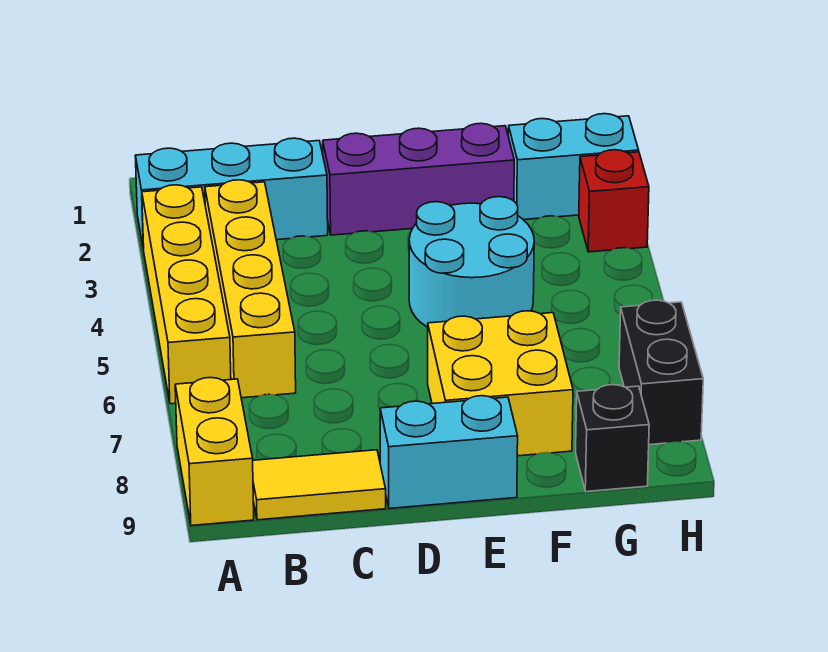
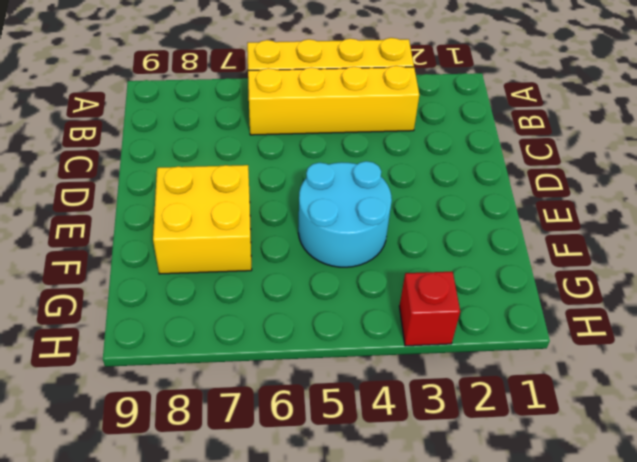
none -> cyan brick A2:C2 level 1
none -> yellow brick A8:A9 level 1
none -> yellow tile B9:C9 level 1

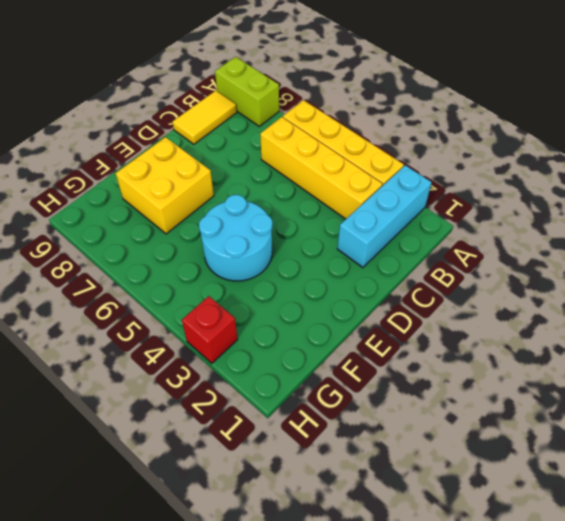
lime brick A8:A9 level 1 -> yellow brick A8:A9 level 1
none -> purple brick D2:F2 level 1
none -> cyan brick D9:E9 level 1
none -> cyan brick G2:H2 level 1

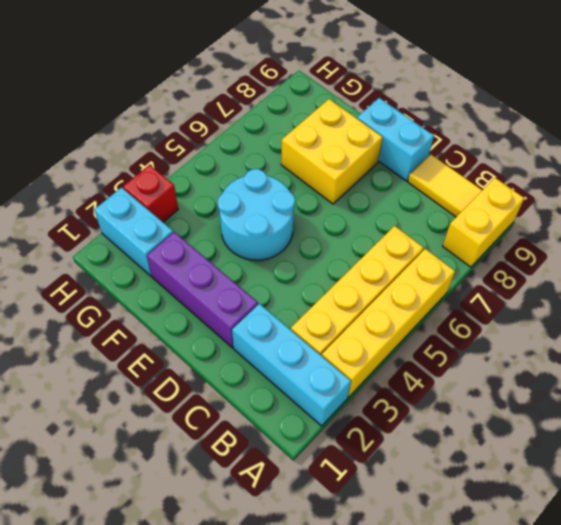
none -> black brick G9 level 1
none -> black brick H7:H8 level 1

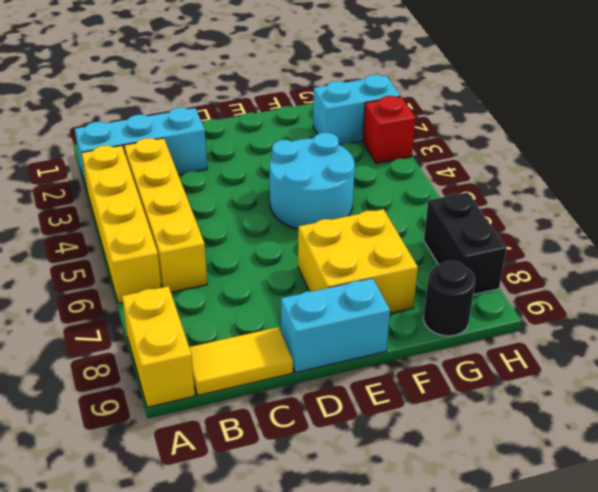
black round brick G9 level 1 -> black brick G9 level 1
none -> purple brick D2:F2 level 1

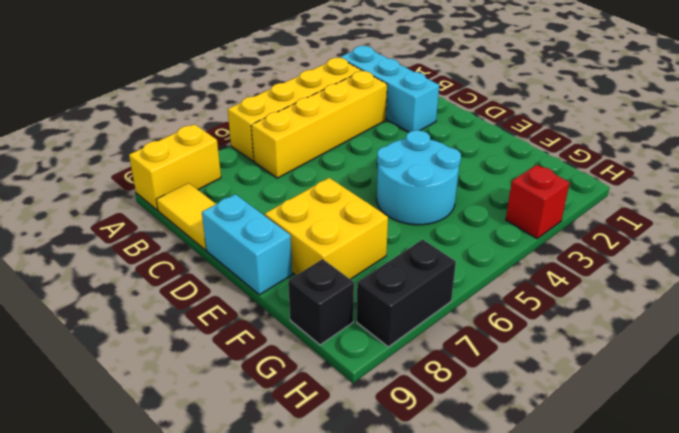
none -> purple brick D2:F2 level 1
none -> cyan brick G2:H2 level 1

